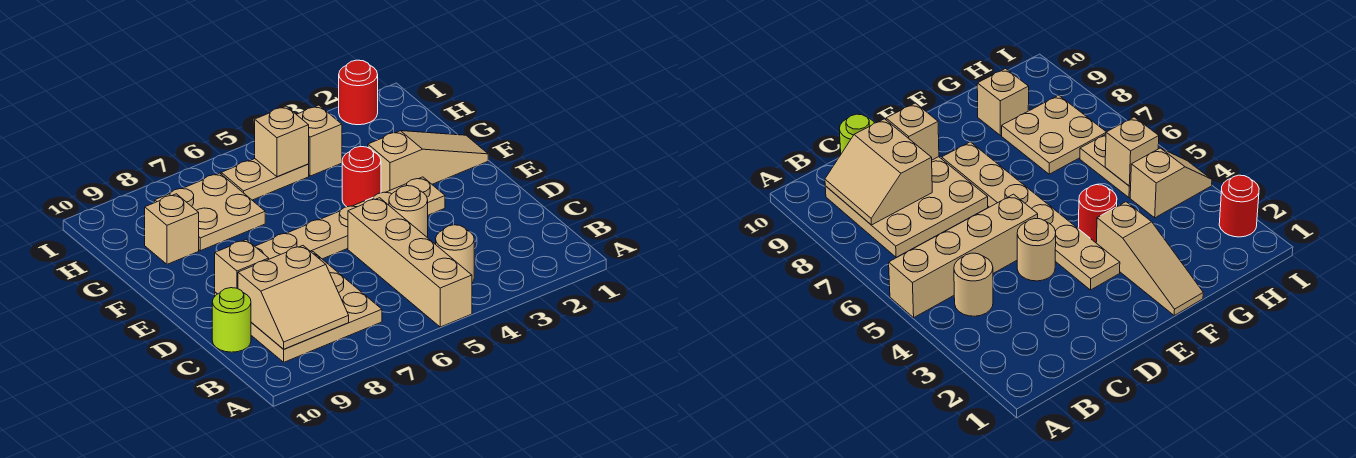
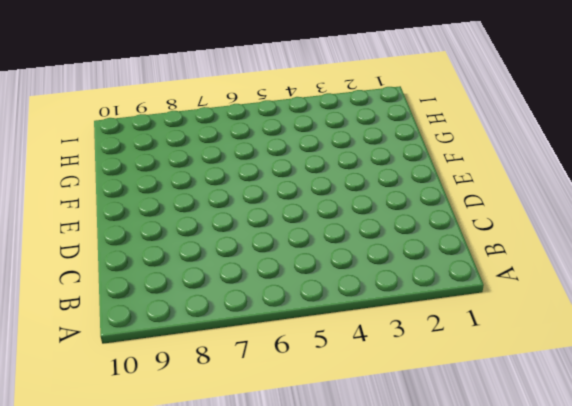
none -> tan brick A5:D5 level 1
none -> tan round brick B4 level 1
none -> tan plate B7:D9 level 1

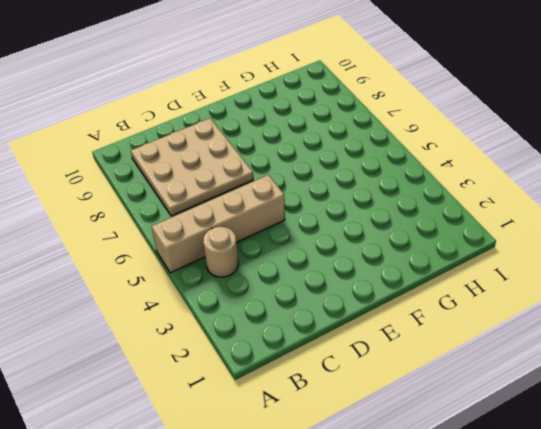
none -> lime round brick C10 level 1
none -> tan round brick D4 level 1
none -> tan plate E3:E8 level 1

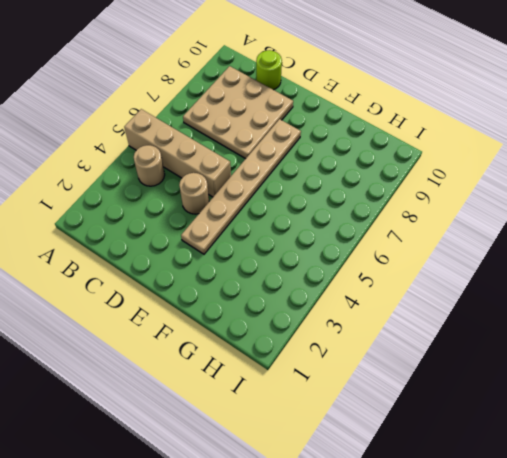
none -> tan slope F1:F3 level 1 top 3
none -> red round brick F4 level 1
none -> tan plate G7:H8 level 1

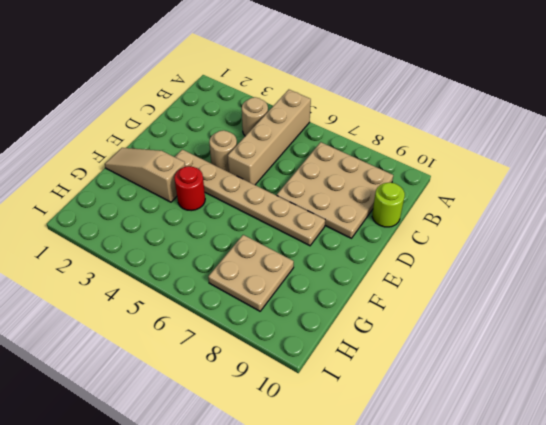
none -> tan brick G9 level 1
none -> tan slope H4:I4 level 1 top H
none -> tan plate H5:H6 level 1

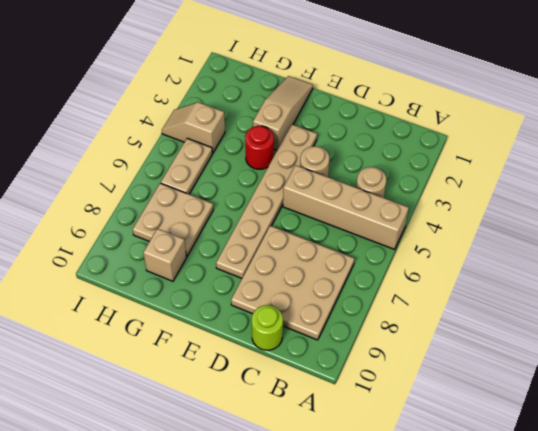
none -> red round brick I2 level 1
none -> tan slope B8:C9 level 2 top C
none -> tan brick D9 level 2

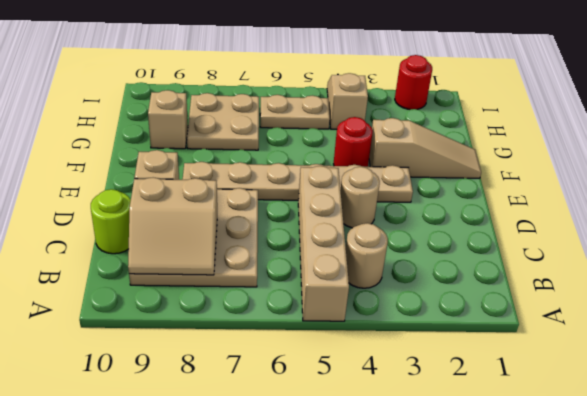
none -> tan brick H5 level 2

